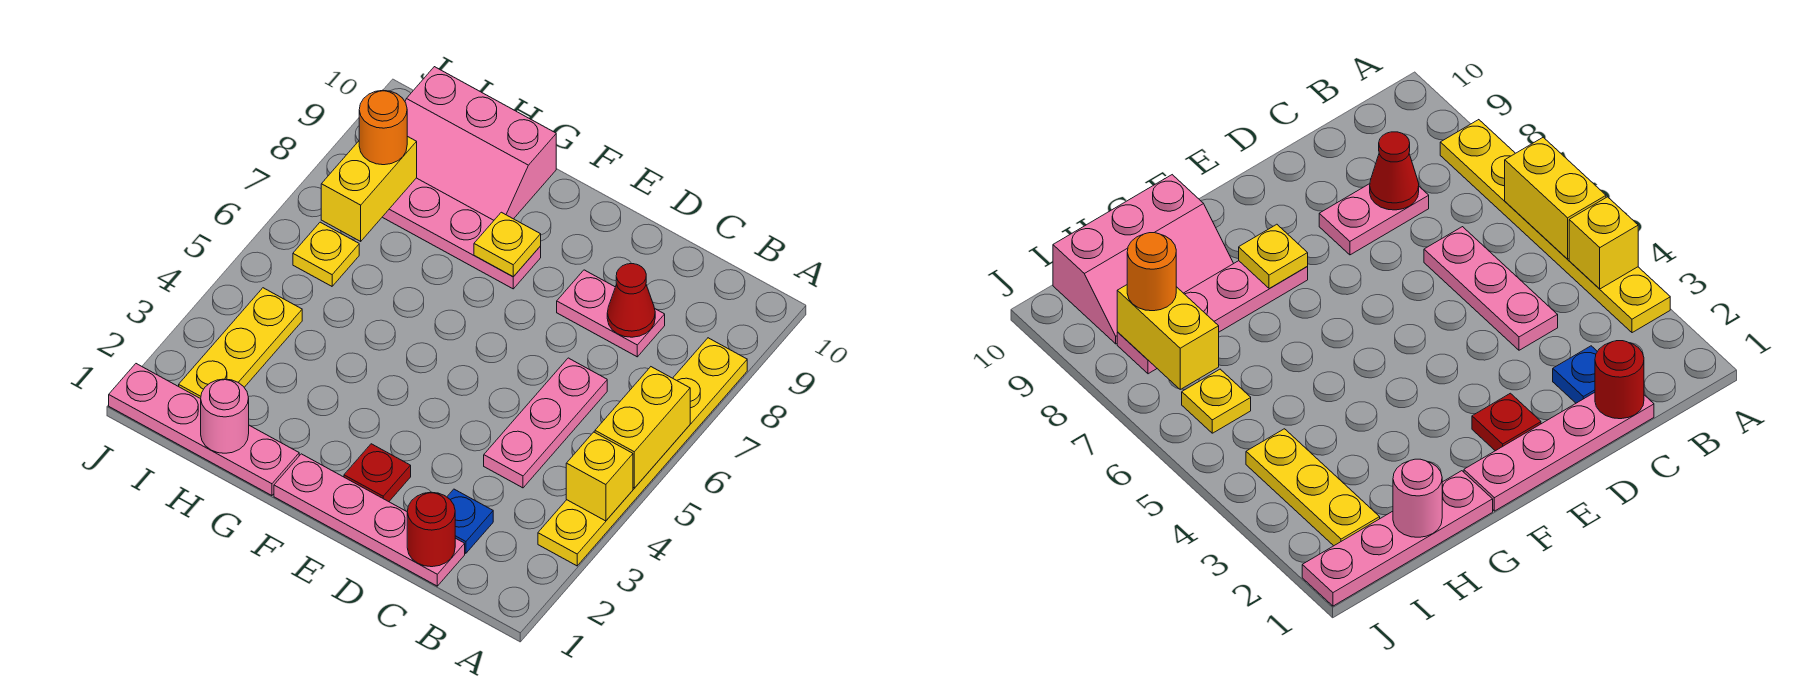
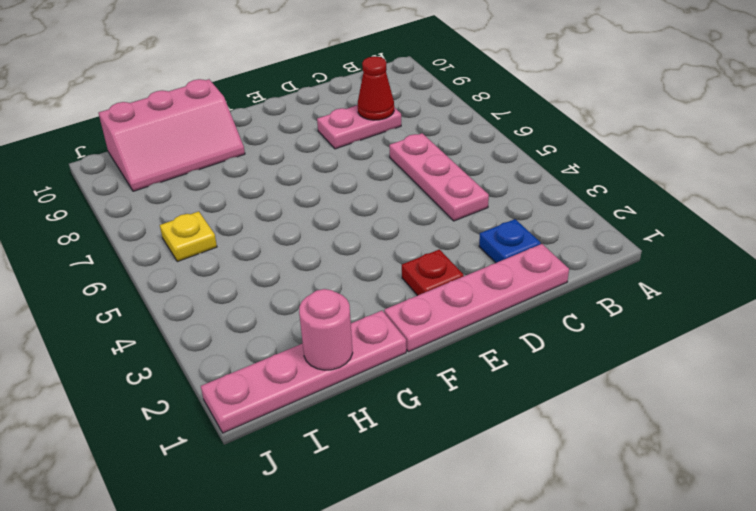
none -> yellow plate A3:A8 level 1
none -> pink plate F8:I8 level 1
none -> yellow plate I2:I4 level 1

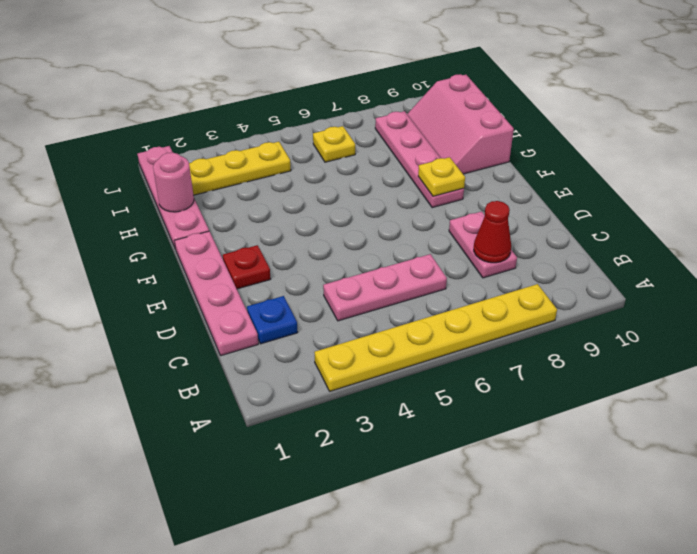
none -> yellow brick A4 level 2
none -> yellow brick A5:A6 level 2
none -> red round brick C1 level 2

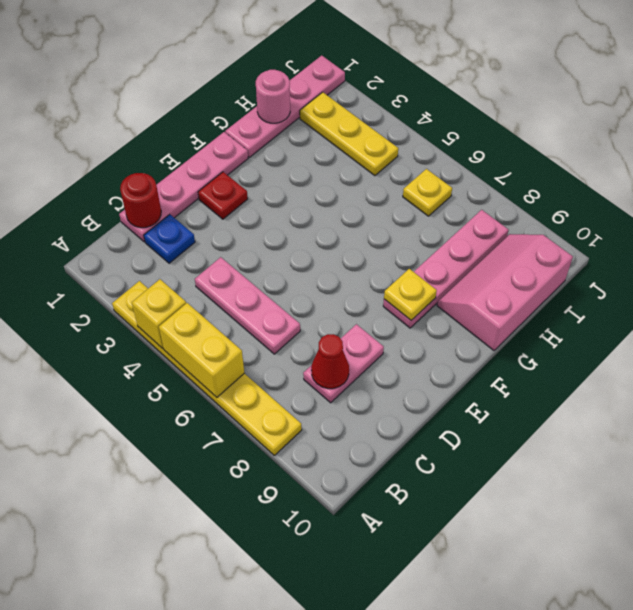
none -> yellow brick I7:I8 level 2
none -> orange round brick I8 level 3

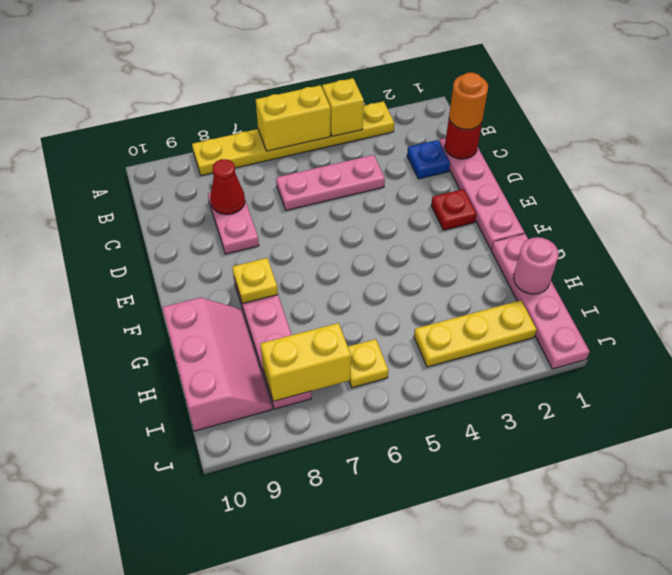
orange round brick C1 level 3 -> orange round brick I8 level 3

